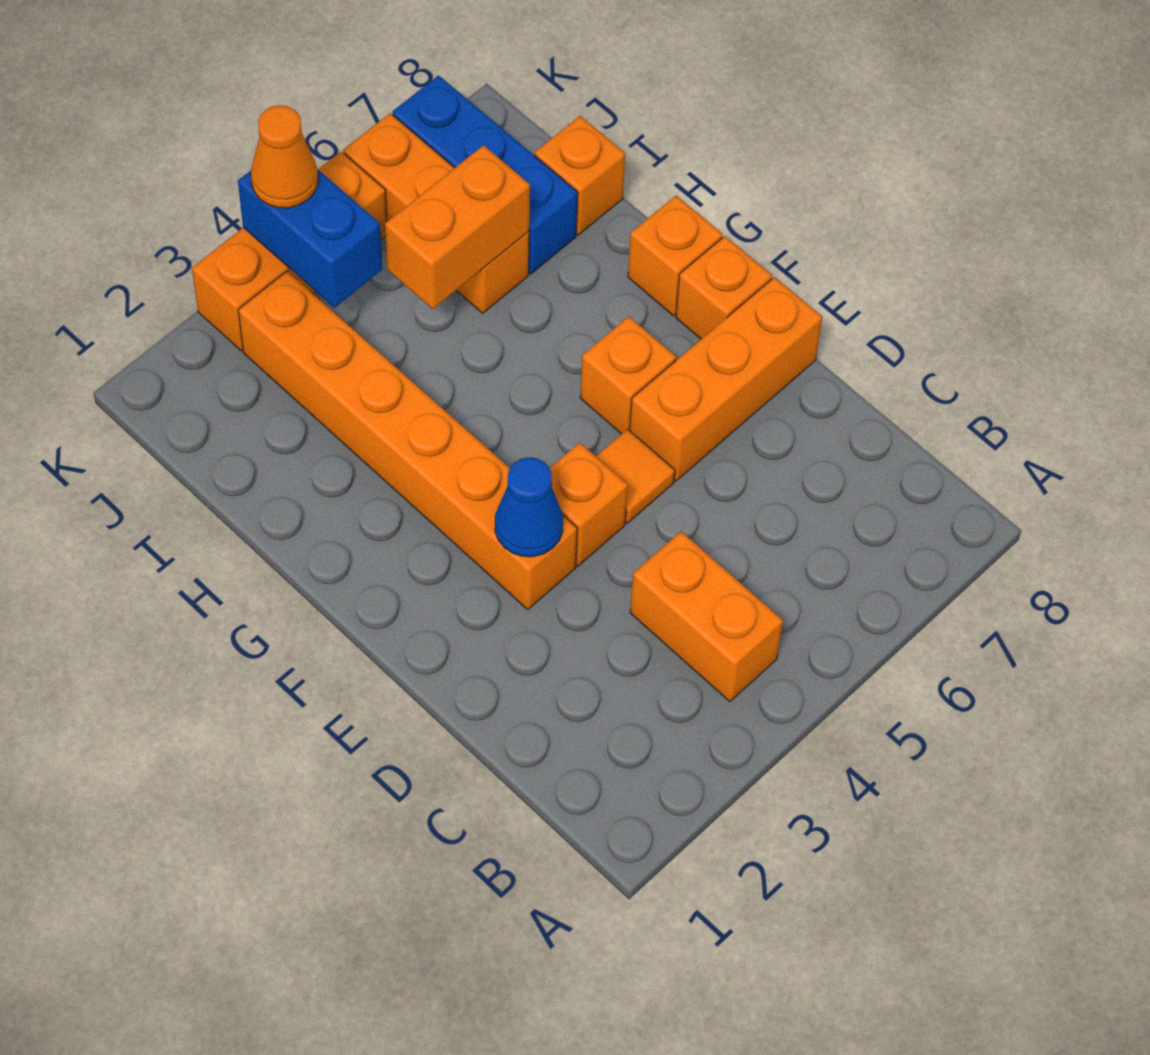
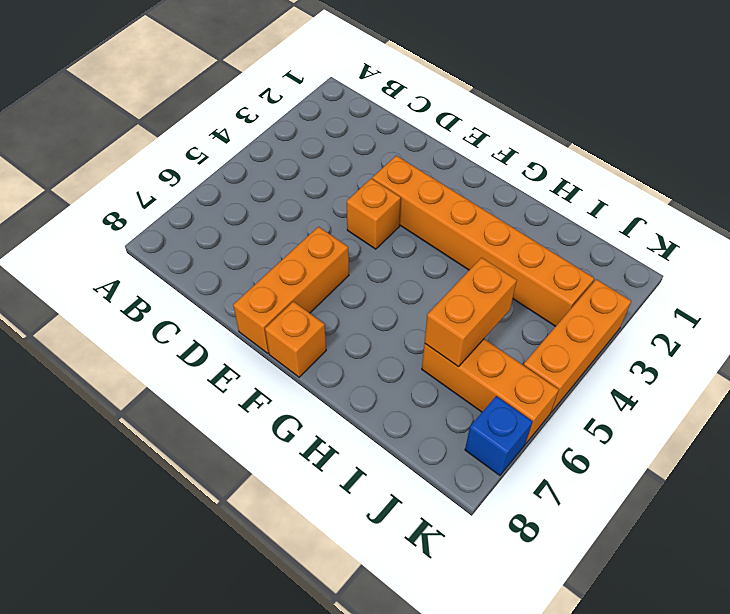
blue brick K7 level 1 -> blue brick I7:K7 level 1
none -> orange brick B4:C4 level 1
none -> orange tile E5 level 1
none -> orange brick F6 level 1

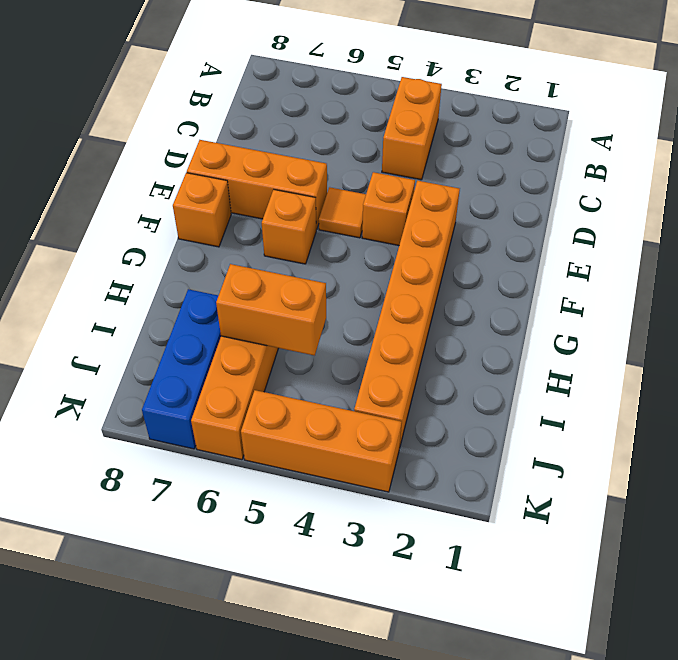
none -> orange brick G8 level 1
none -> orange brick I8 level 1
none -> blue cone E3 level 2

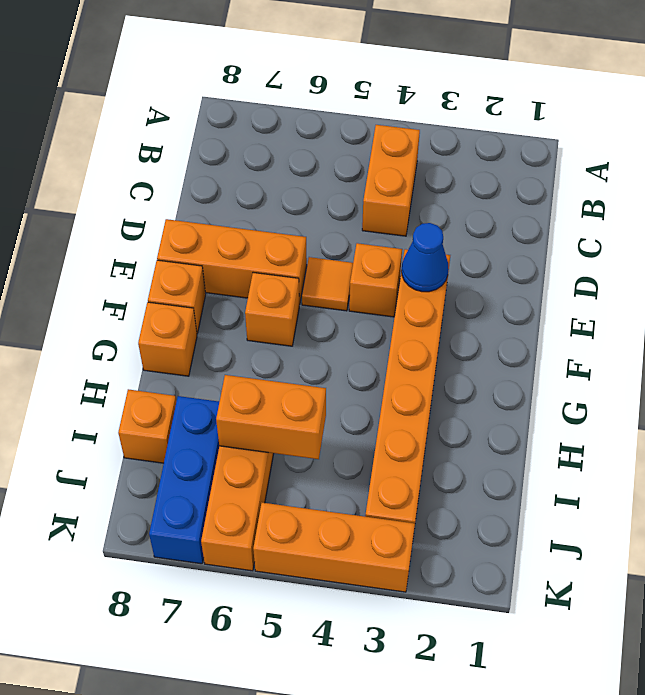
none -> blue brick J4:K4 level 2
none -> orange cone K4 level 3

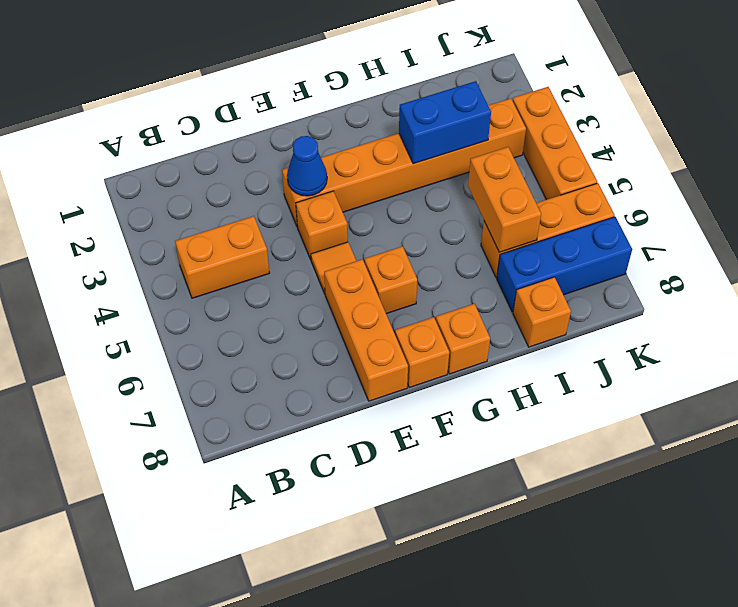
blue brick H3:I3 level 2 -> blue brick J4:K4 level 2
none -> orange cone K4 level 3

